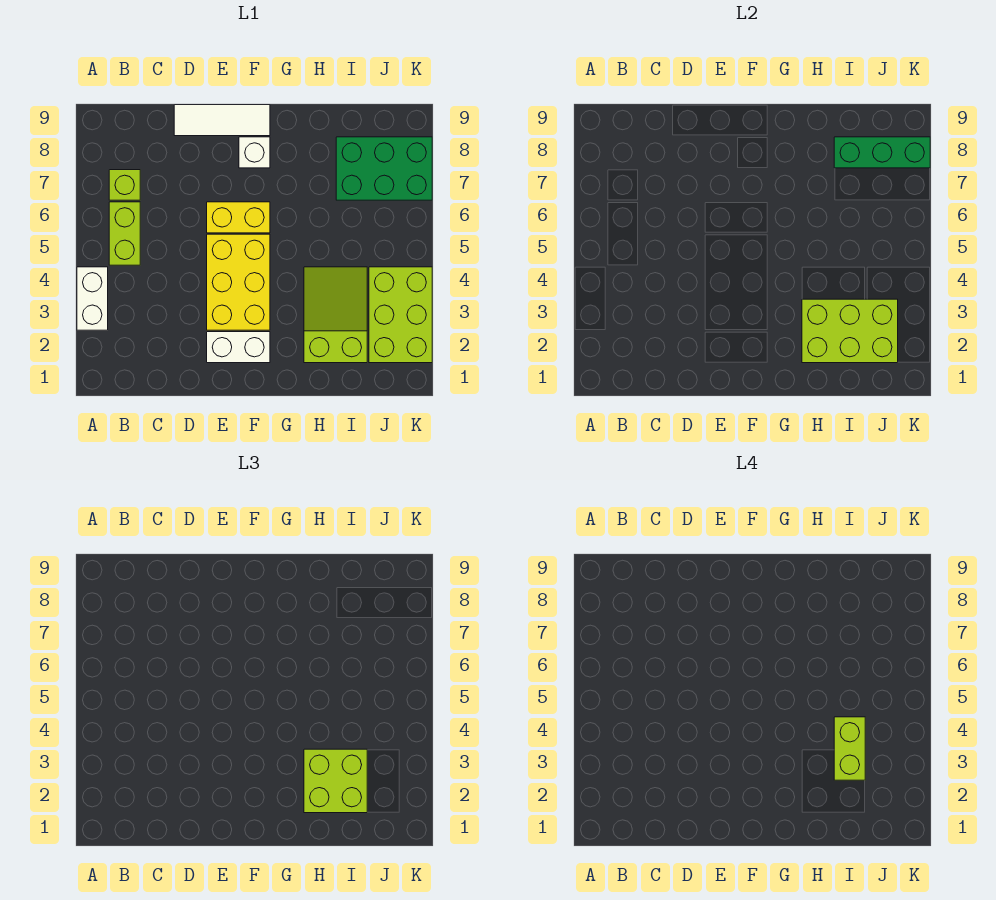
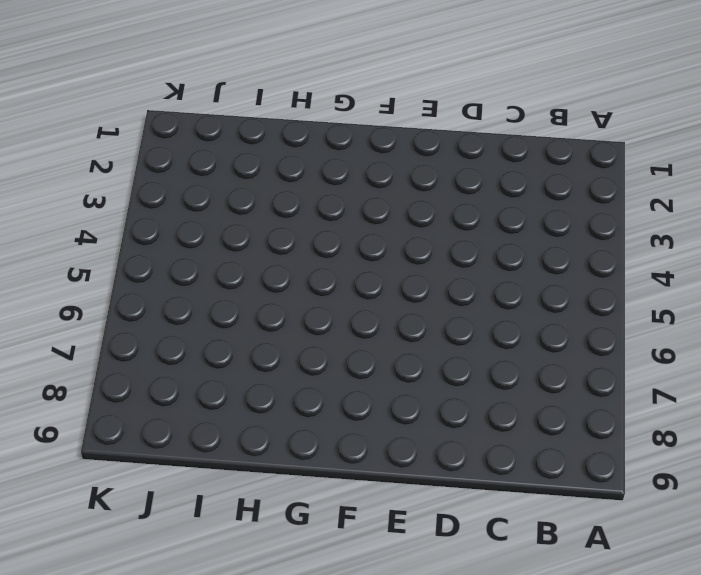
none -> white brick A3:A4 level 1
none -> lime brick B5:B6 level 1
none -> lime brick B7 level 1

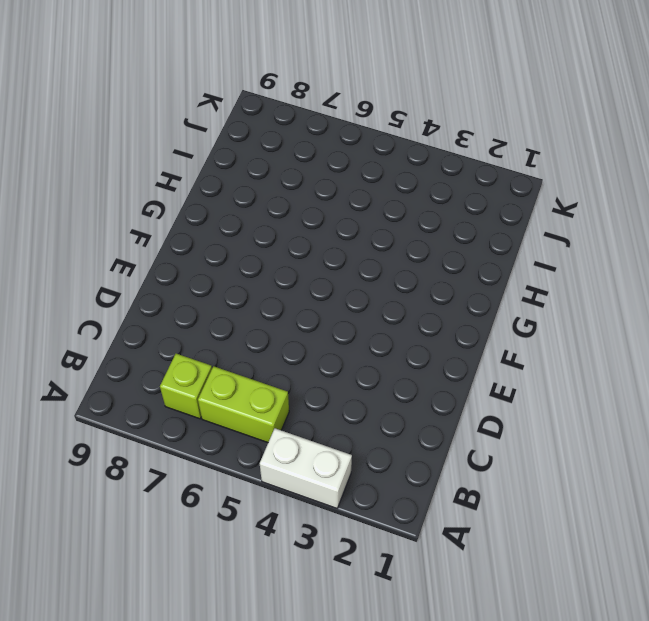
none -> white tile D9:F9 level 1
none -> white brick E2:F2 level 1
none -> yellow brick E3:F5 level 1

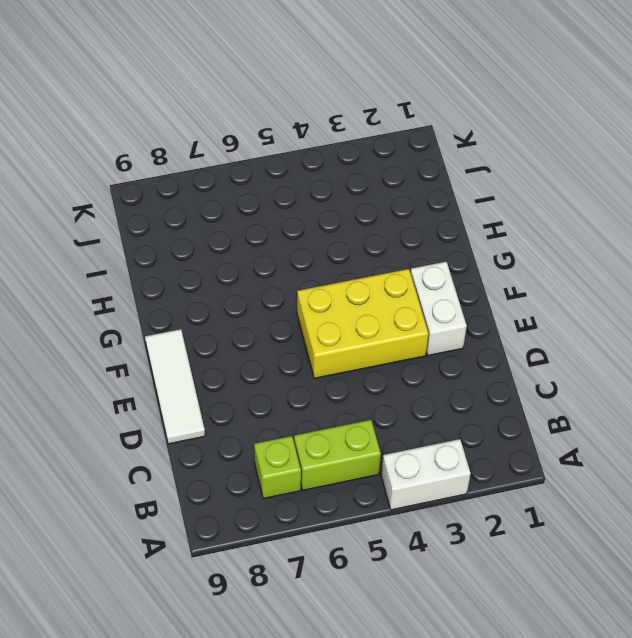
none -> yellow brick E6:F6 level 1
none -> white brick F8 level 1
none -> lime slope H2:I4 level 1 top 2

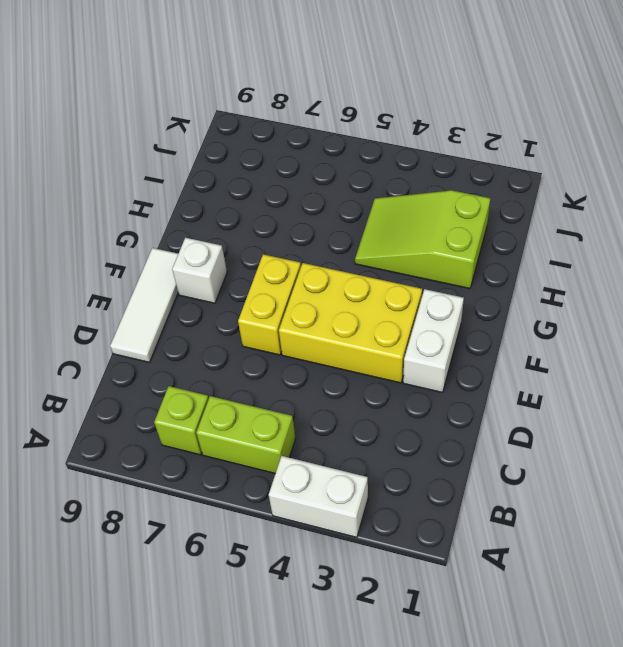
none -> green brick I7:K8 level 1
none -> lime brick J2:K4 level 1
none -> lime brick H2:J3 level 2

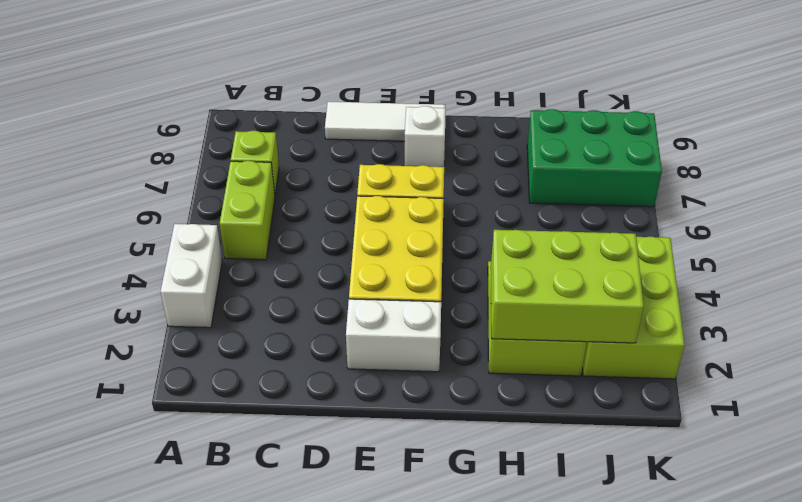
none -> green brick I8:K8 level 2
none -> lime brick H2:I3 level 3
none -> lime brick I3:I4 level 4

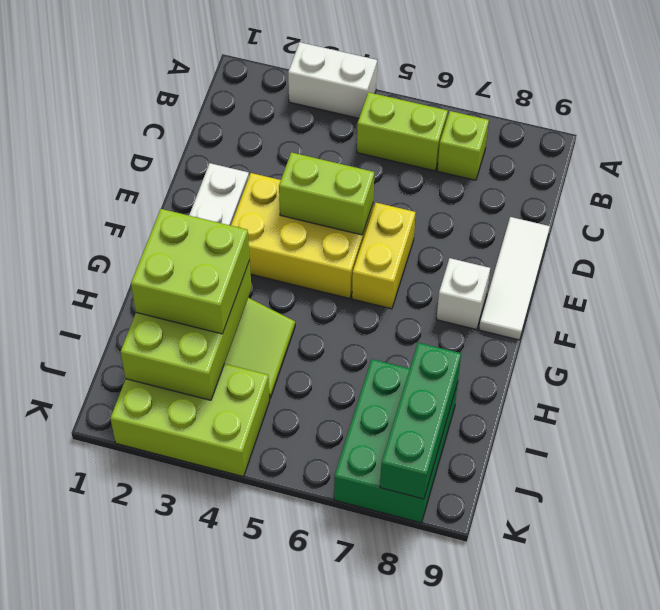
lime brick E4:E5 level 2 -> lime brick I3:I4 level 4

